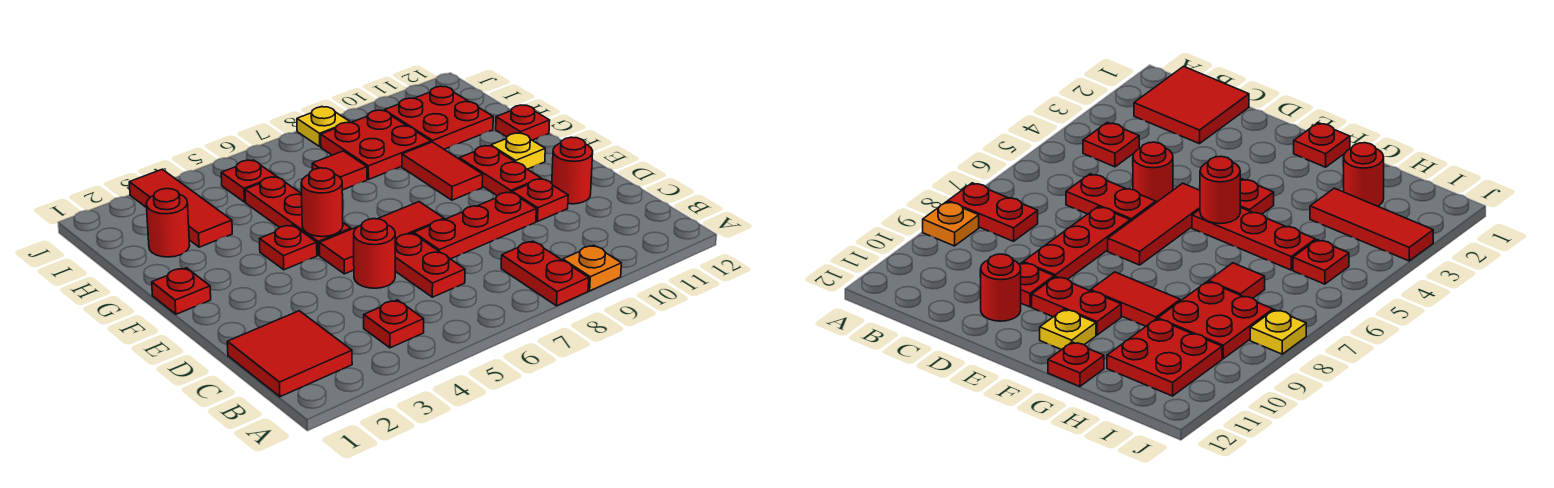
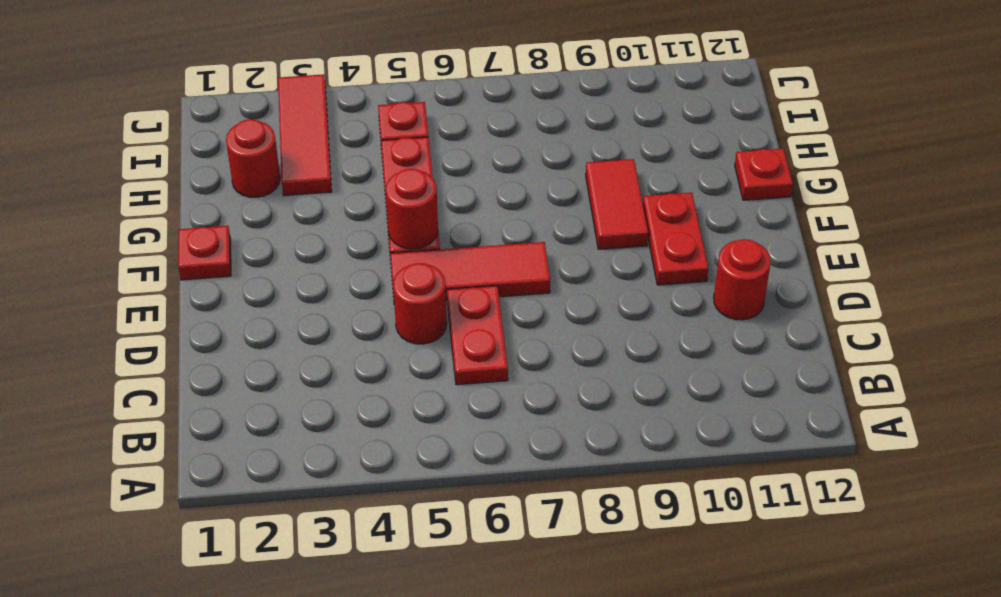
none -> red plate A8:B8 level 1
none -> orange plate A9 level 1
none -> red tile B1:C2 level 1

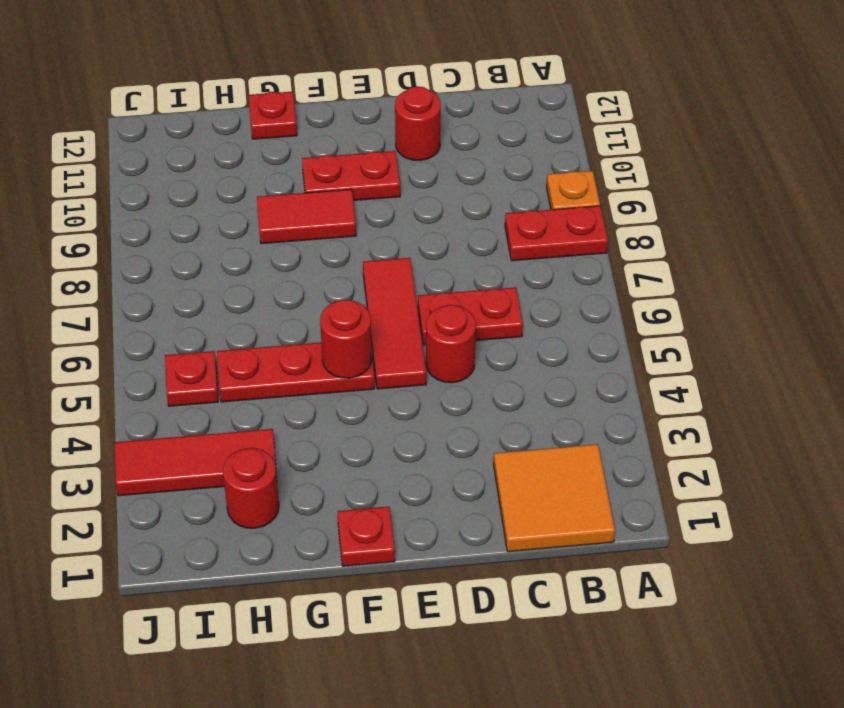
orange tile B1:C2 level 1 -> red tile B1:C2 level 1
none -> red plate B4 level 1
none -> red plate D7:D9 level 1
none -> red plate D10 level 1

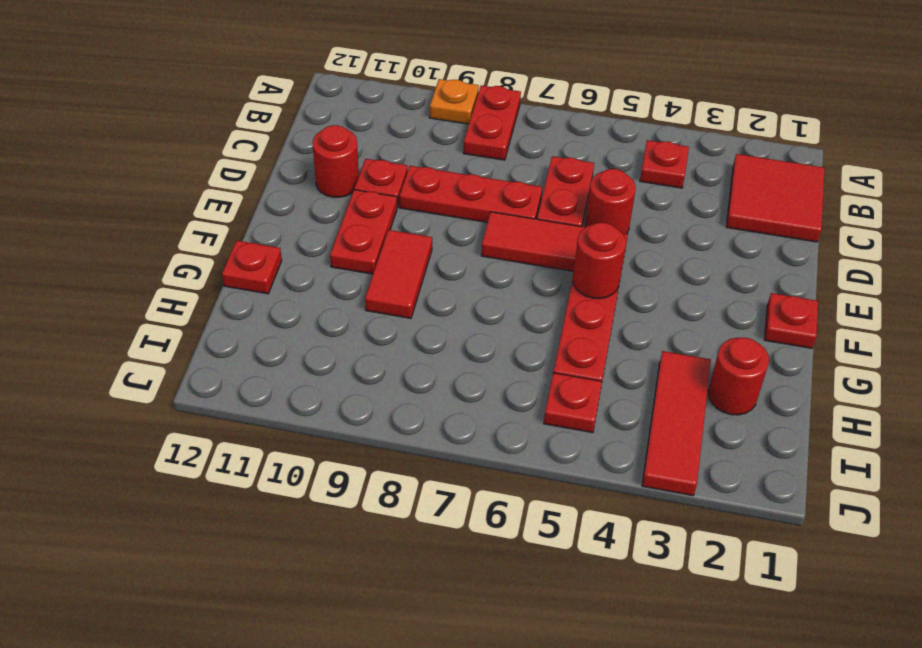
none -> red plate F4 level 1
none -> yellow plate F11 level 1
none -> red tile H7 level 1

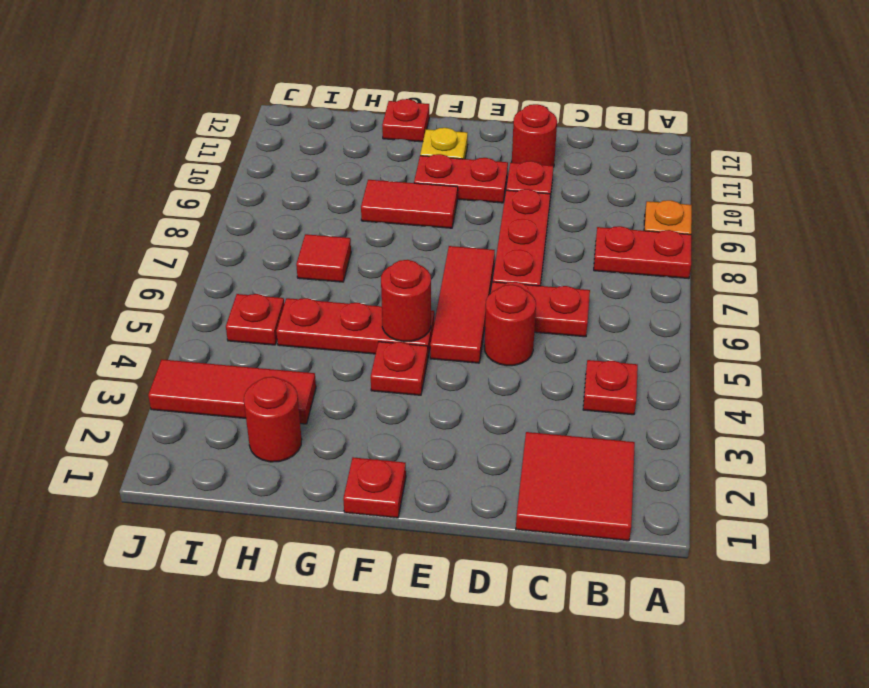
none -> red plate H8:I9 level 1
none -> red plate H10:I11 level 1
none -> yellow plate J8 level 1

